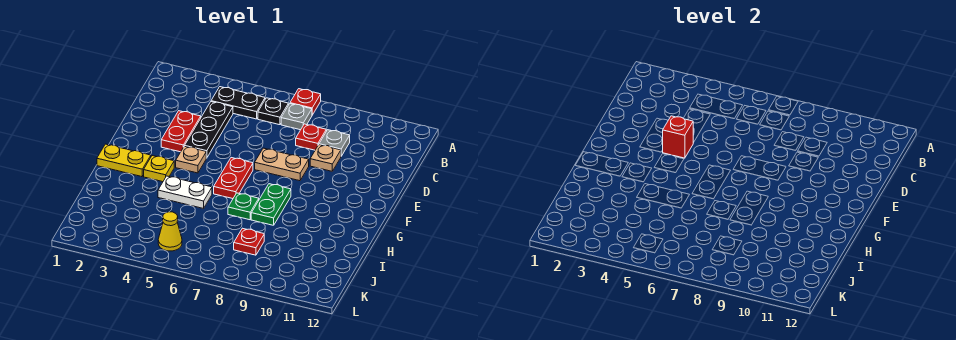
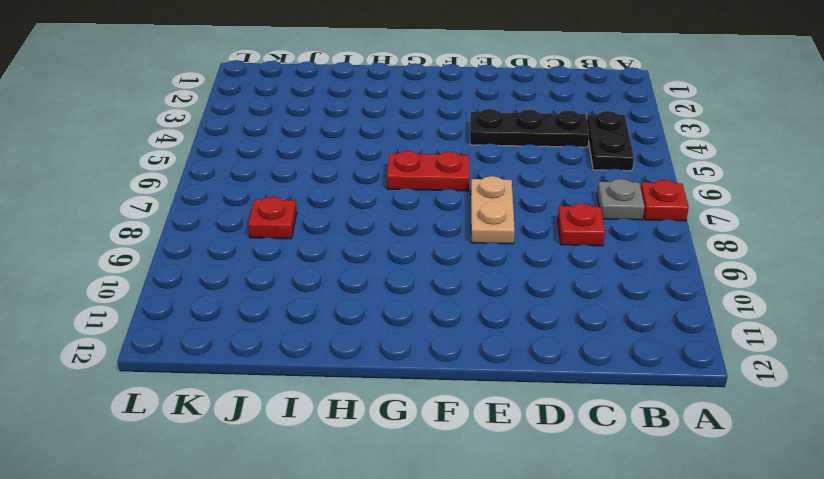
none -> black plate B6 level 1
none -> grey plate C9 level 1
none -> red plate D3:E3 level 1

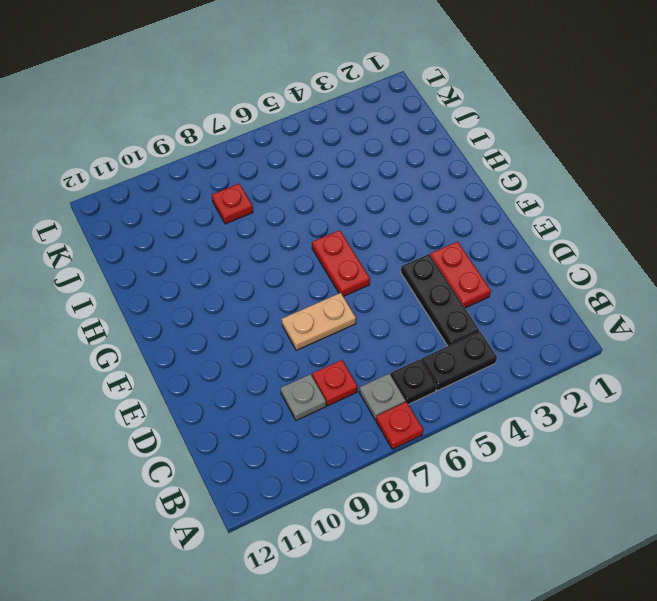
none -> tan plate D9 level 1
none -> tan plate F4 level 1
none -> yellow plate G1:G2 level 1

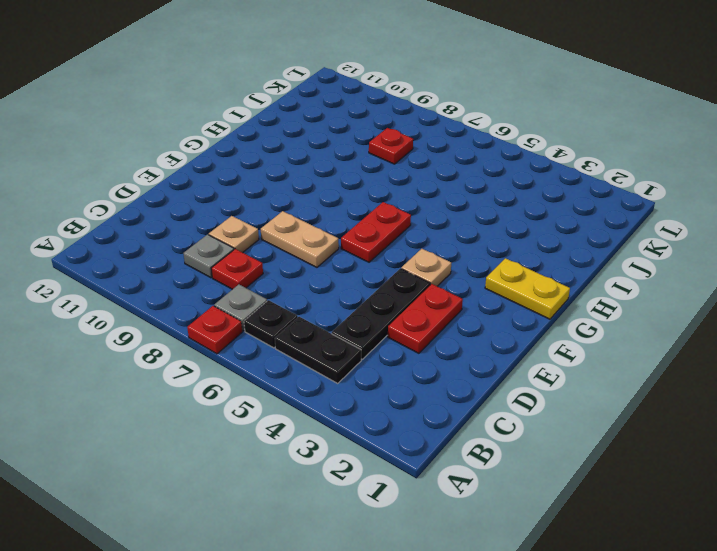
none -> yellow plate G3 level 1
none -> green plate G8:H8 level 1
none -> white plate H4:H5 level 1

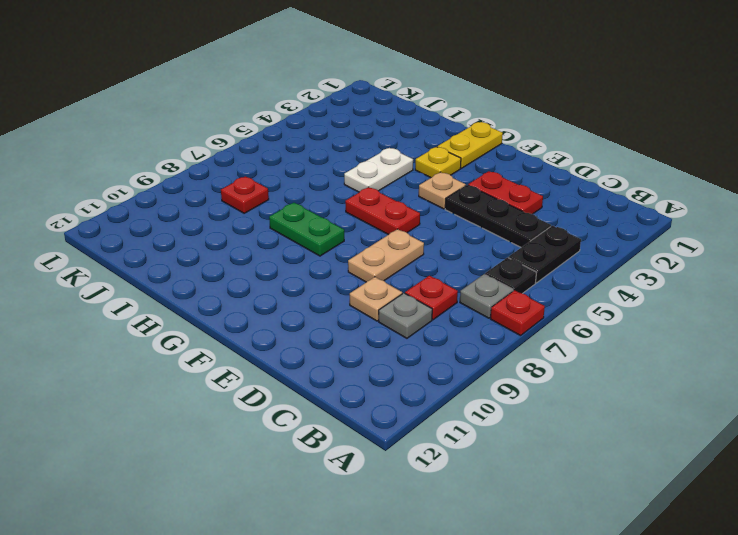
none -> green plate H7 level 1
none -> yellow cone K5 level 1
none -> red brick E4 level 2

